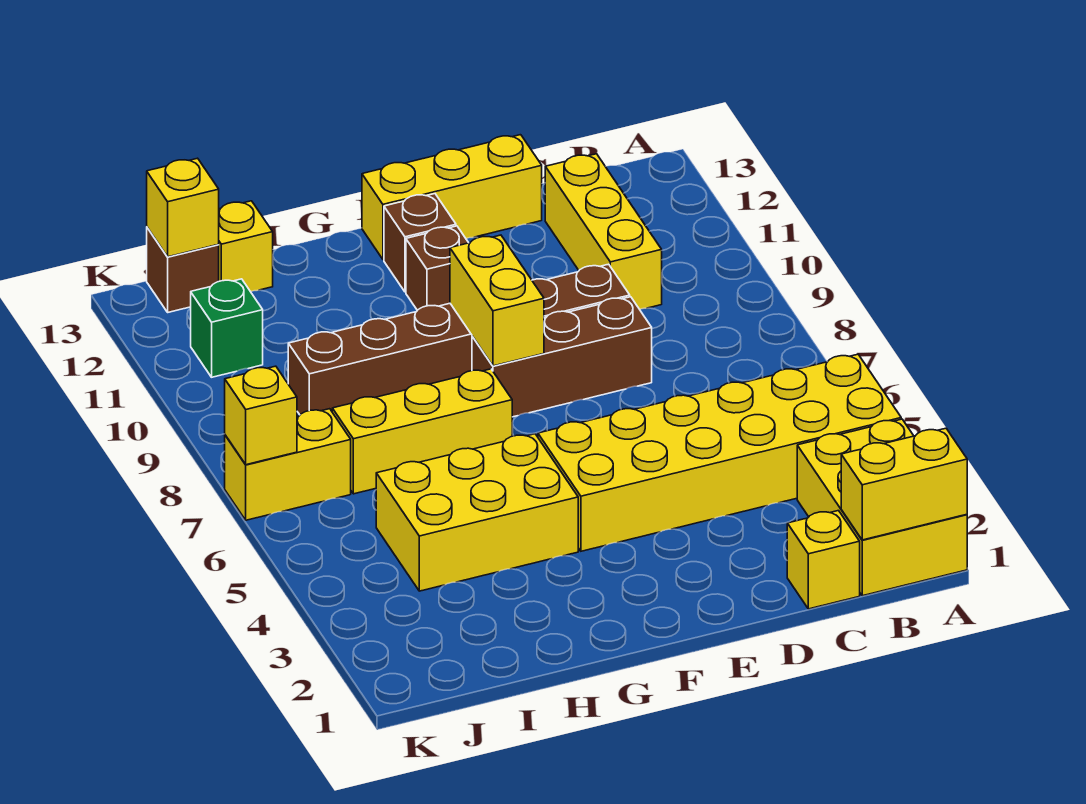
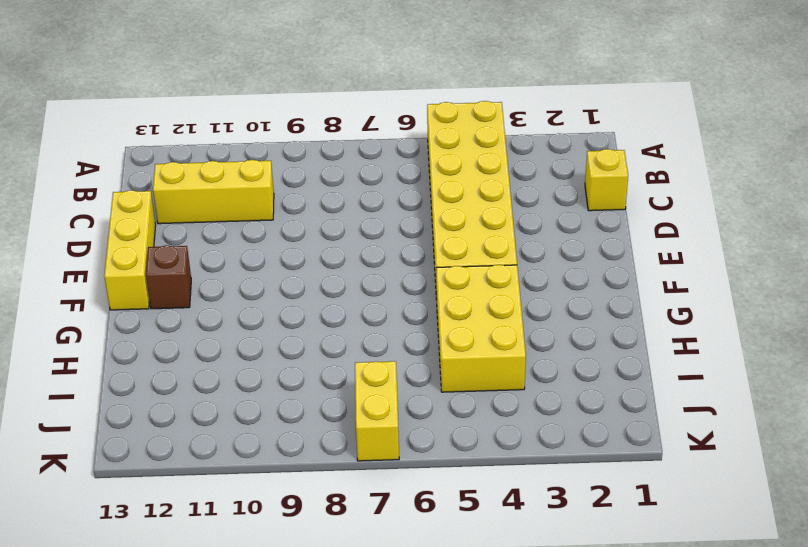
none -> yellow brick A1:B3 level 1
none -> brown brick D8:F8 level 1
none -> brown brick D9:I9 level 1

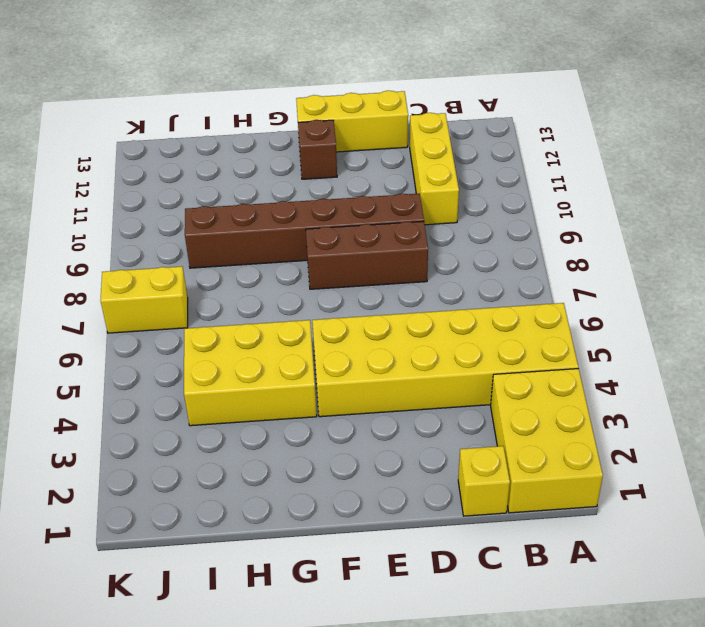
none -> brown brick F11 level 1
none -> yellow brick G7:I7 level 1
none -> yellow brick I13 level 1

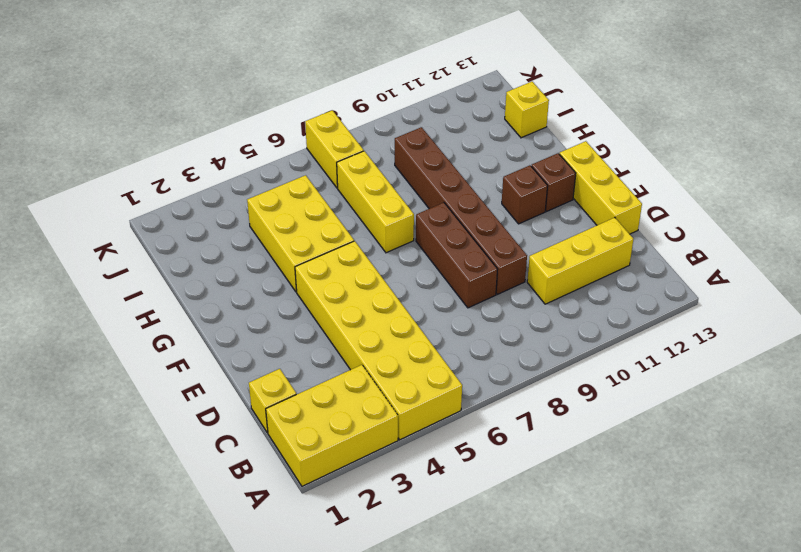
none -> green brick J11 level 1
none -> brown brick J13 level 1
none -> yellow brick A1:B1 level 2

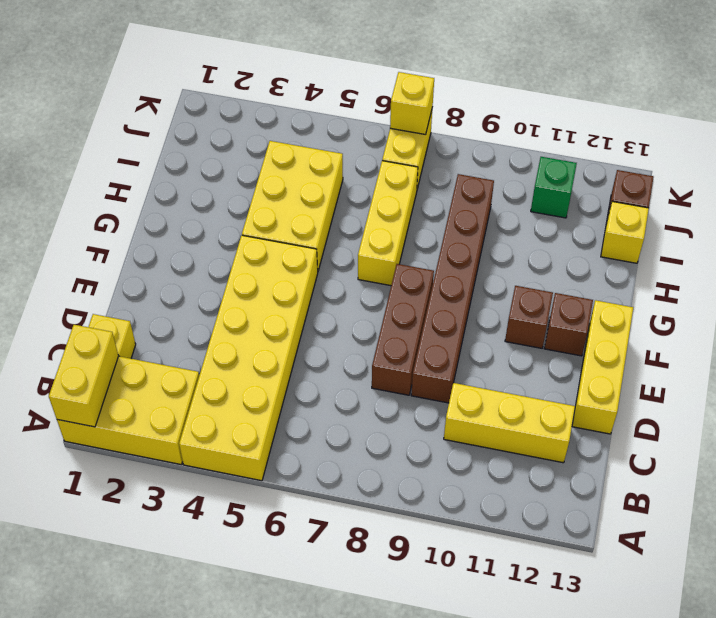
none -> yellow brick F8:F9 level 2
none -> yellow brick J13 level 2

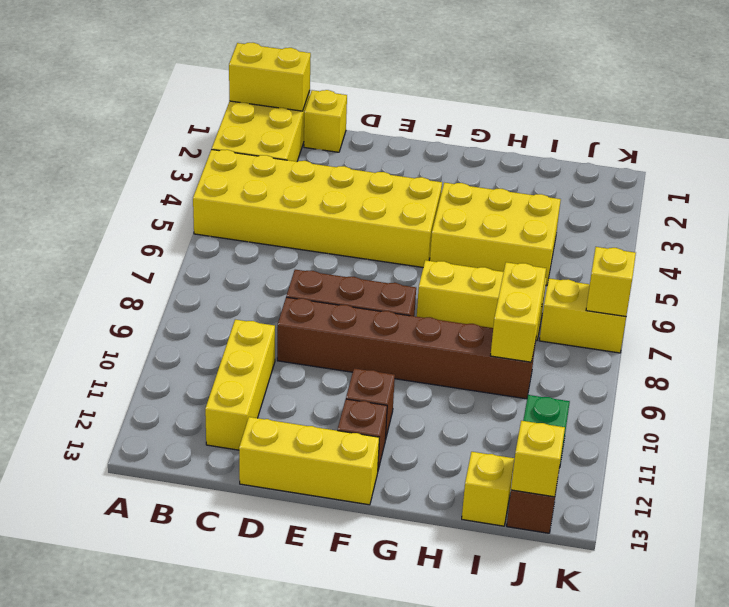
yellow brick I8:I9 level 2 -> yellow brick F8:F9 level 2

